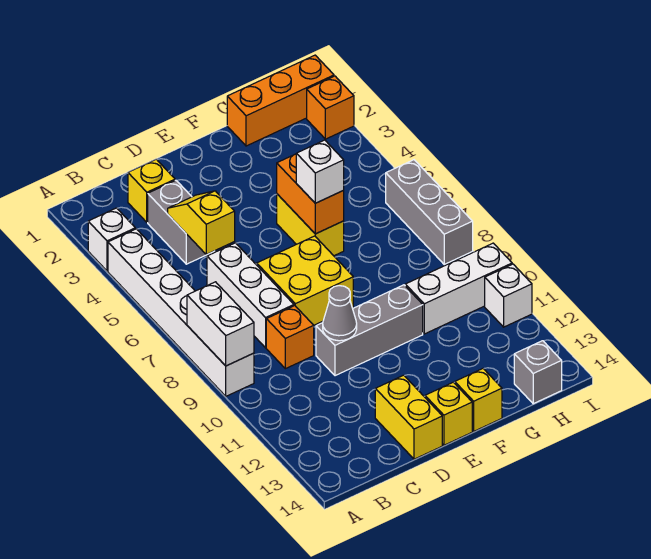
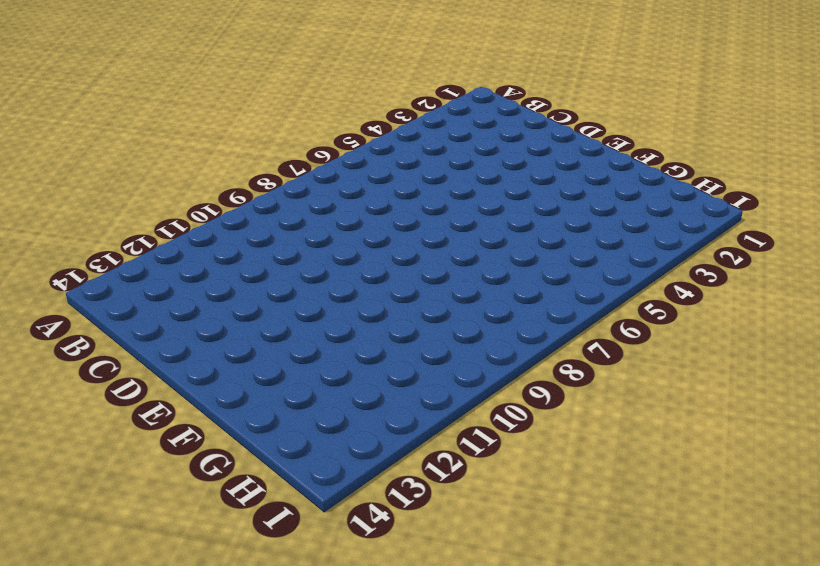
none -> white brick A3 level 1
none -> white brick A4:A9 level 1
none -> yellow brick C2 level 1

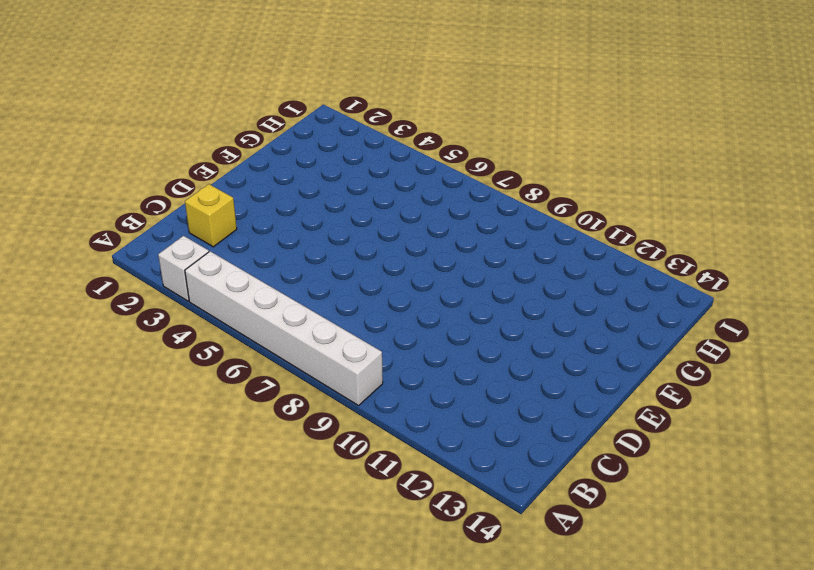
none -> grey brick C3:C4 level 1
none -> white brick C6:C8 level 1
none -> orange brick C9 level 1

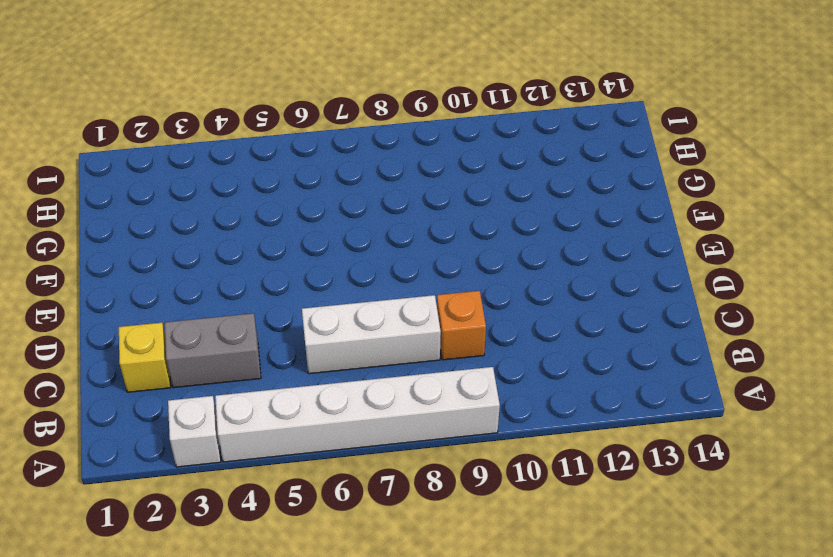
none -> yellow brick D7:E8 level 1
none -> grey brick D10:F10 level 1
none -> yellow brick D13:D14 level 1

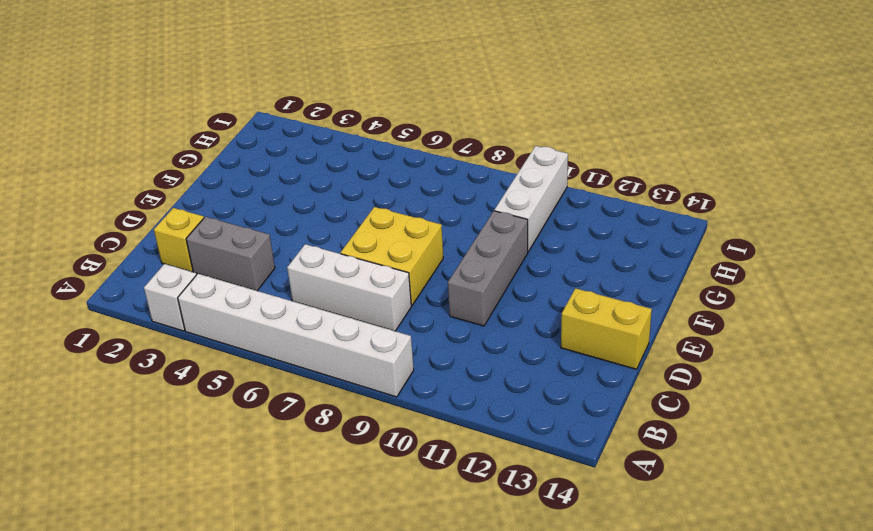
none -> orange brick C9 level 1
none -> yellow brick E14 level 1
none -> yellow brick F5:F6 level 1

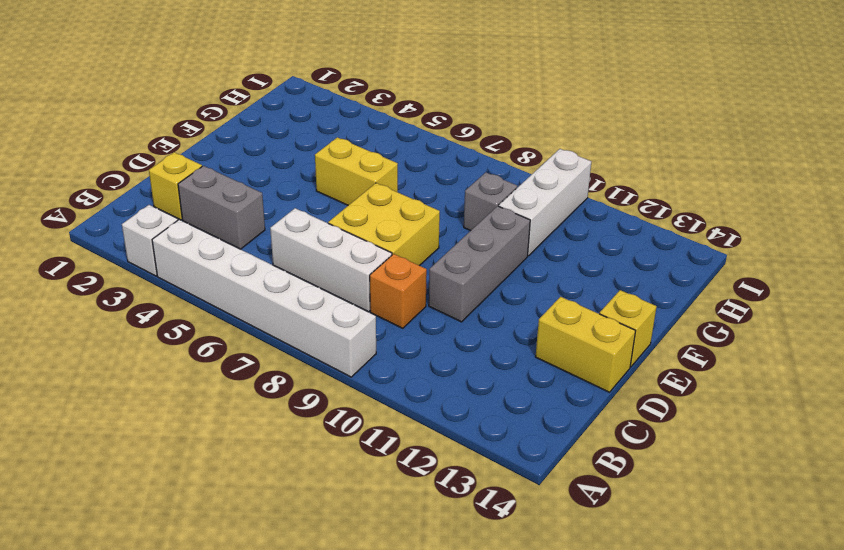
grey brick G9 level 1 -> grey brick H14 level 1
none -> yellow brick F14 level 1
none -> orange brick G1:I1 level 1
none -> orange brick I2 level 1

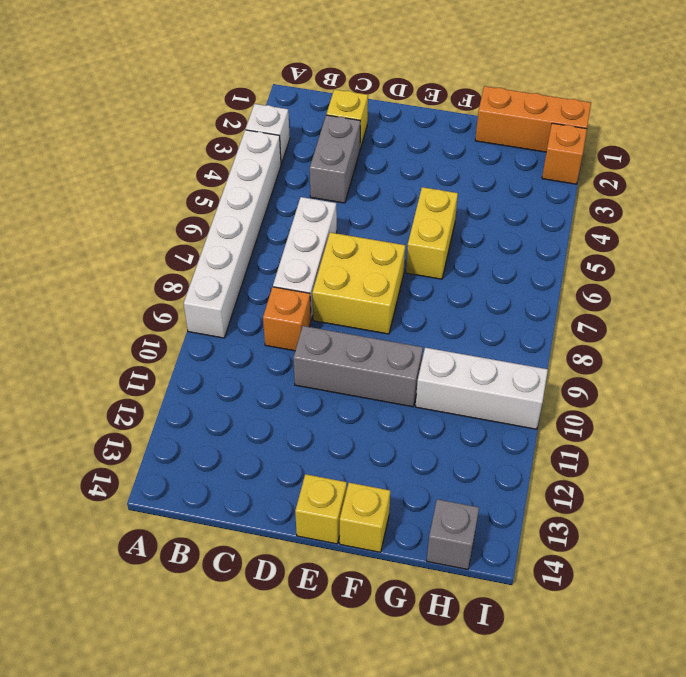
none -> yellow brick D13:D14 level 1
none -> grey brick I6:I8 level 1
none -> white brick I11 level 1

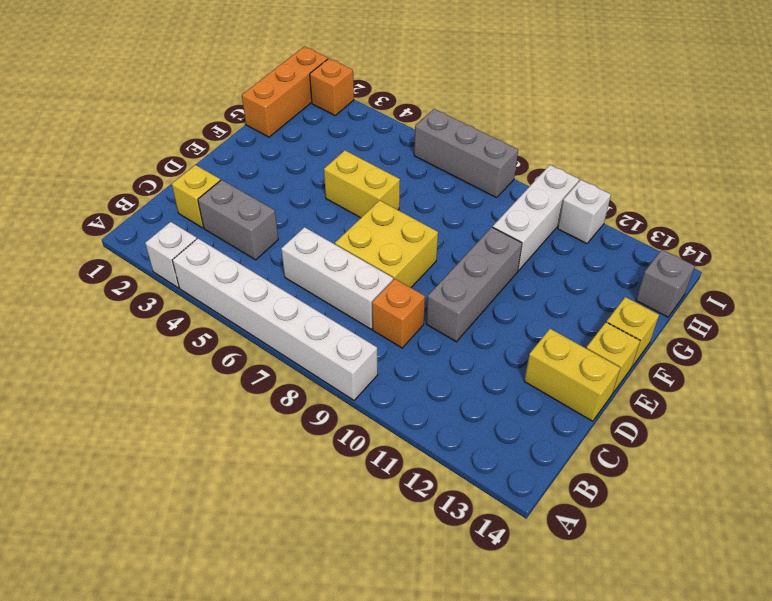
none -> white brick A8:A9 level 2
none -> yellow slope C4:C5 level 2 top 5
none -> grey cone D10 level 2

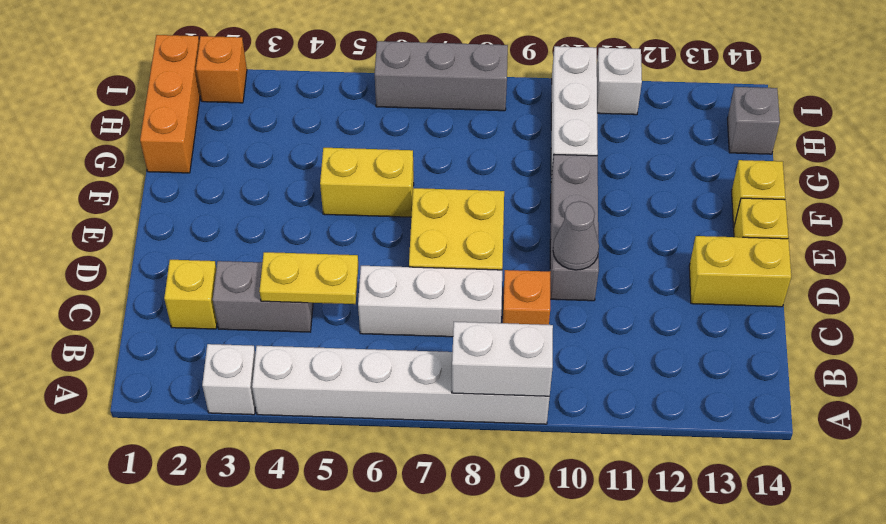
yellow plate C4:C5 level 2 -> yellow slope C4:C5 level 2 top 5
none -> orange brick F5:F6 level 2
none -> white brick F6 level 3

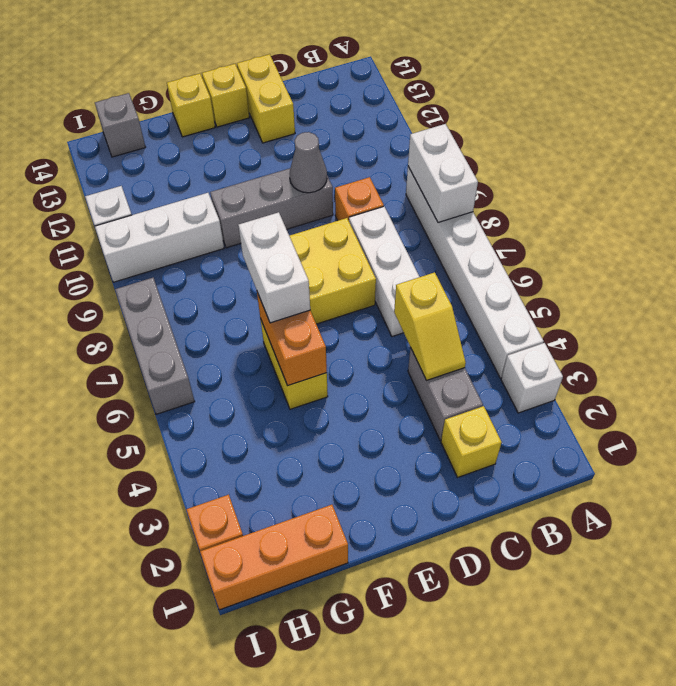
white brick F6:F7 level 3 -> white brick F6 level 3

